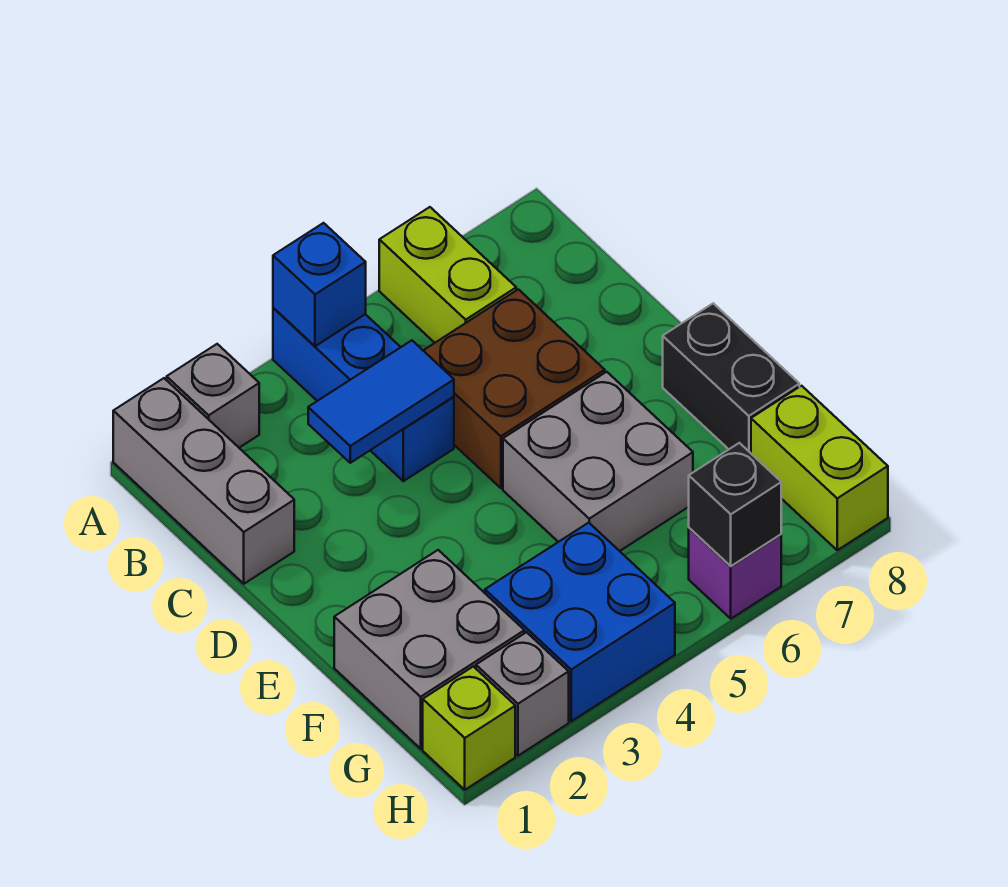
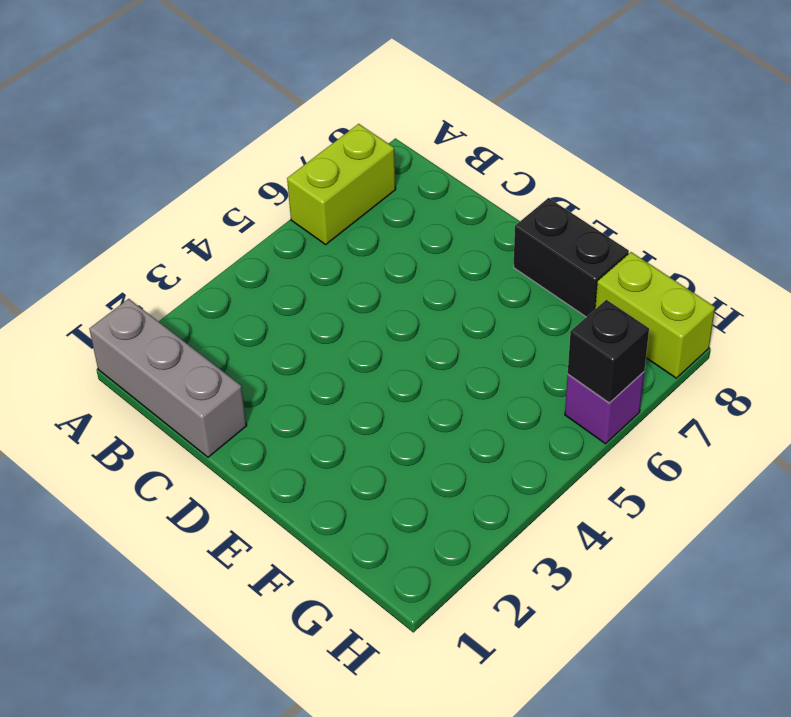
lime brick A6:A7 level 1 -> lime brick A6:B6 level 1
none -> grey brick A2 level 1
none -> blue brick A4:C4 level 1
none -> brown brick C5:D6 level 1

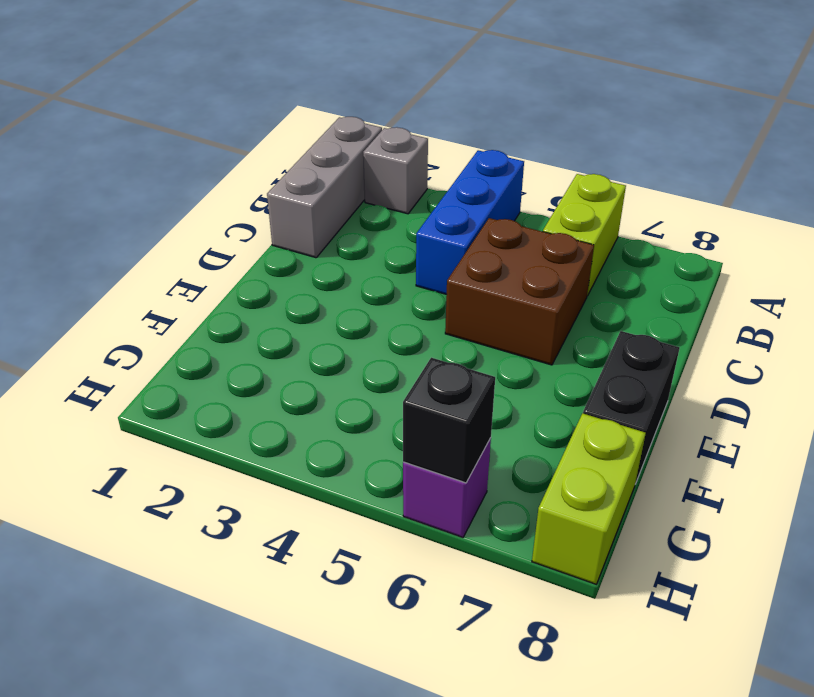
none -> grey brick E5:F6 level 1
none -> grey brick F1:G2 level 1
none -> blue brick G3:H4 level 1

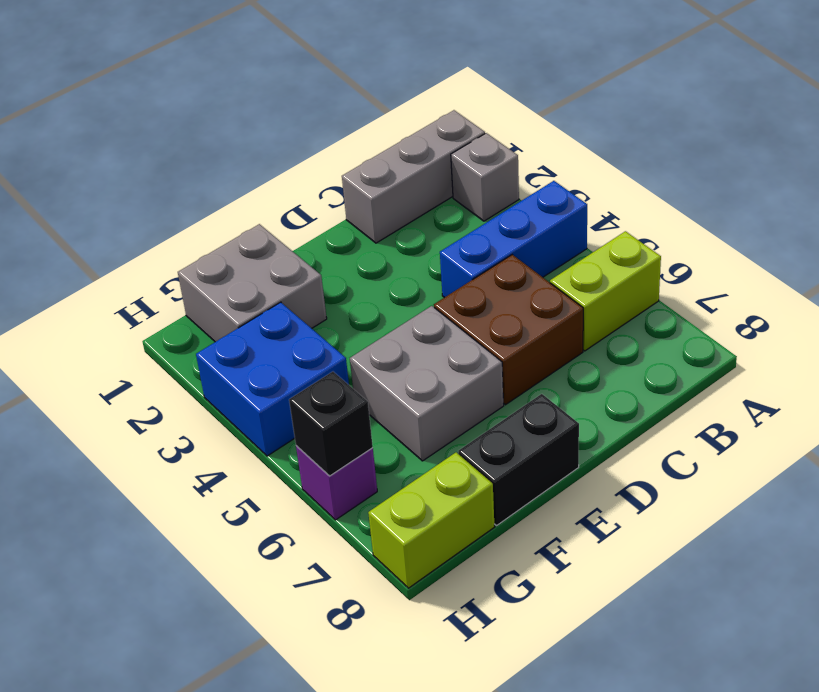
none -> lime brick H1 level 1
none -> grey brick H2 level 1
none -> blue brick A4 level 2

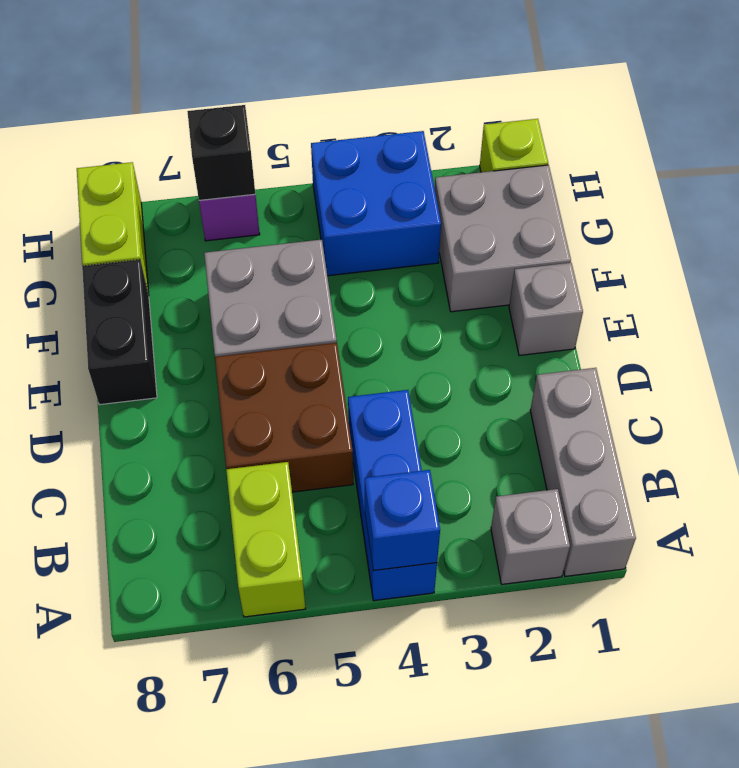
grey brick E1 level 1 -> grey brick H2 level 1
none -> blue tile C3:C4 level 2

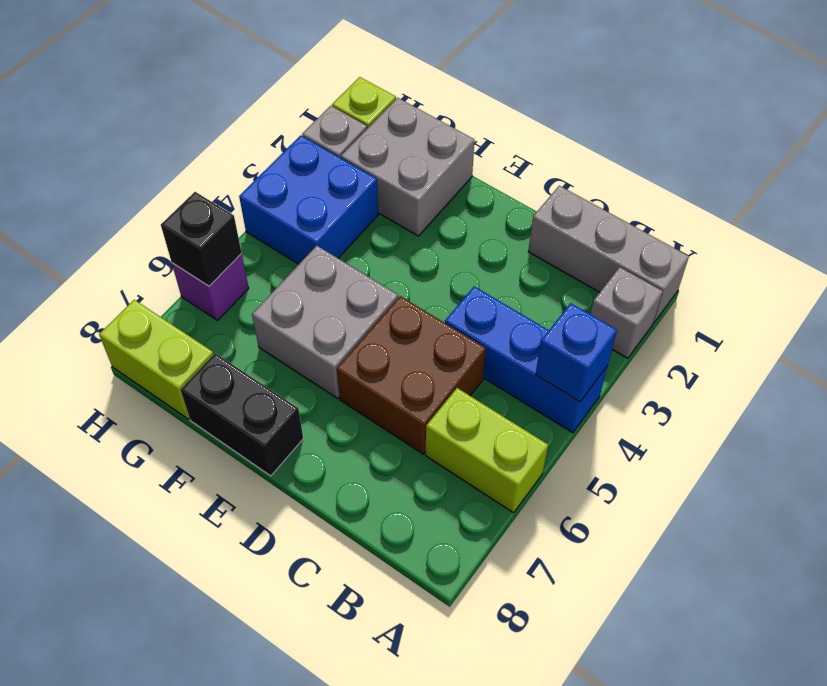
none -> blue tile C3:C4 level 2

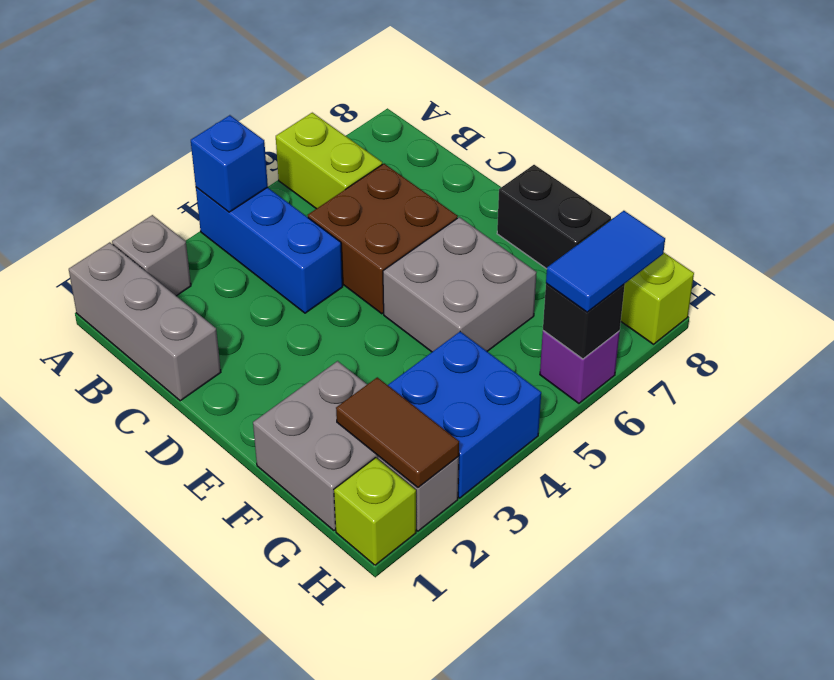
brown tile G2:H2 level 2 -> none
blue tile H6:H7 level 3 -> blue tile C3:C4 level 2

